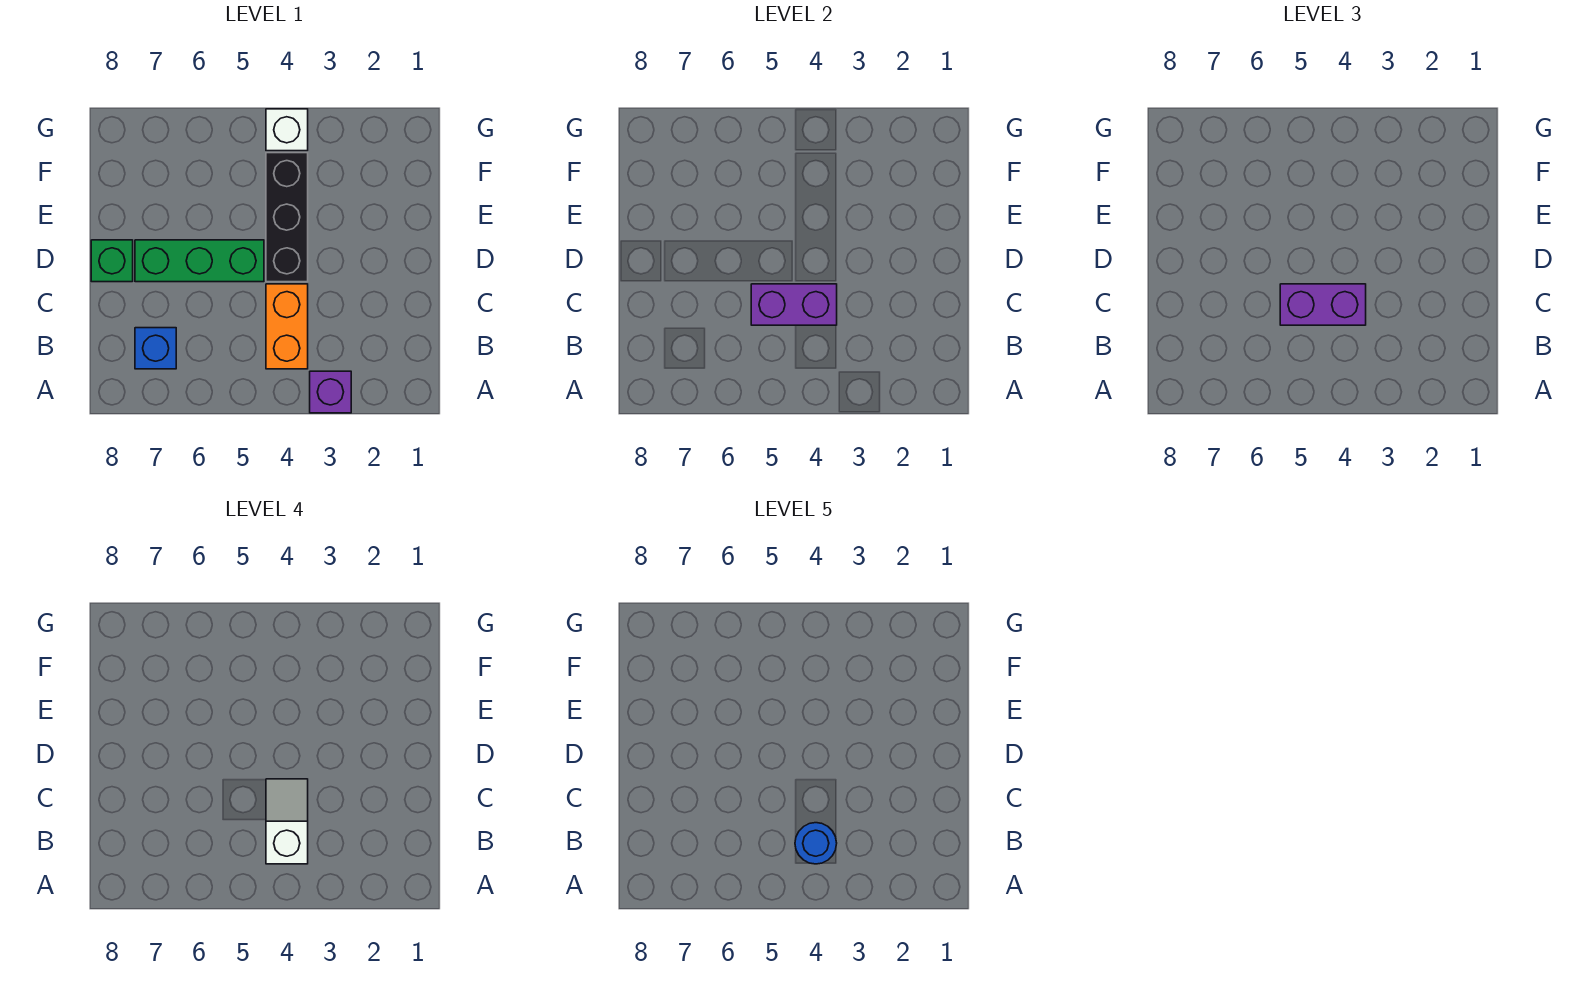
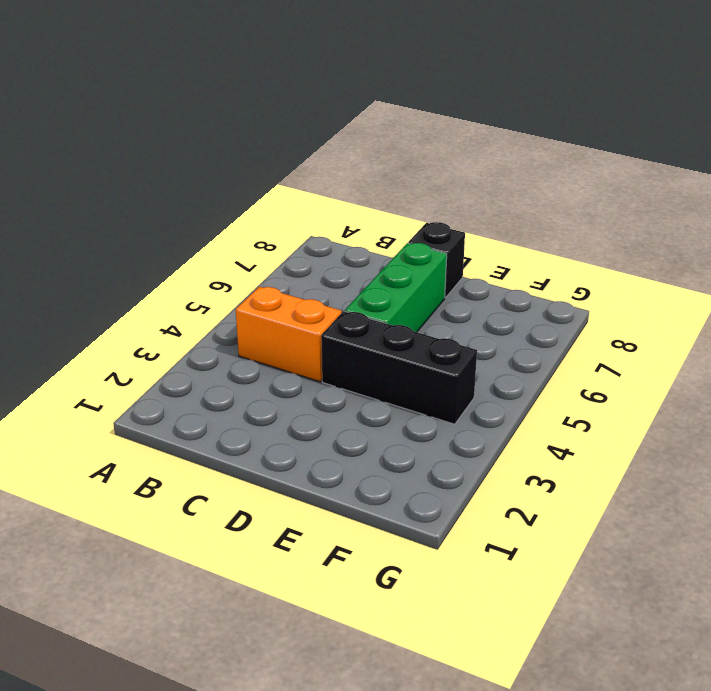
black brick D8 level 1 -> green brick D8 level 1
none -> purple brick A3 level 1
none -> blue brick B7 level 1

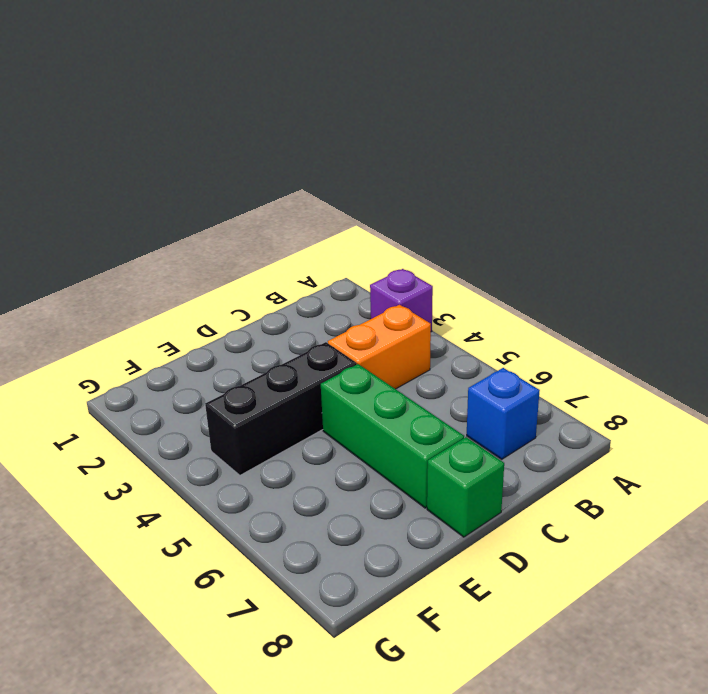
none -> white brick G4 level 1
none -> purple brick C4:C5 level 2

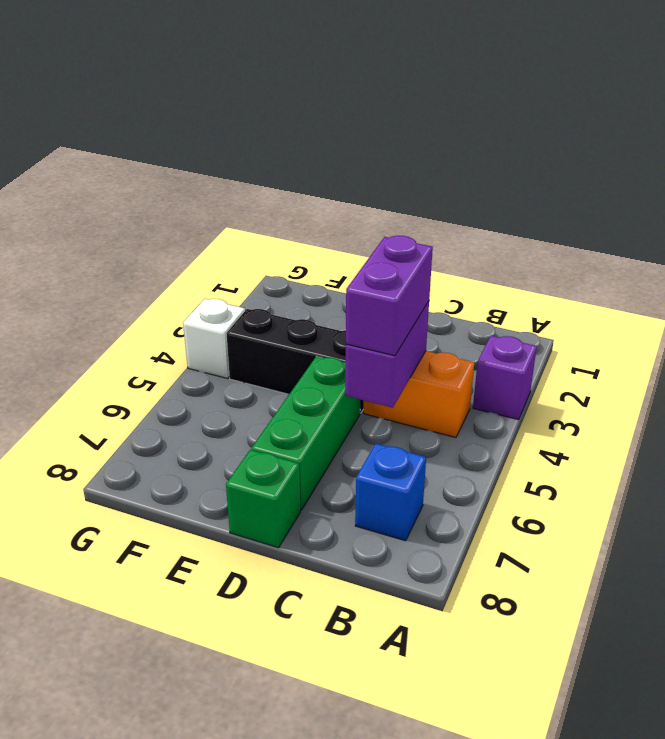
none -> white slope B4:C4 level 4 top B
none -> blue round brick B4 level 5

